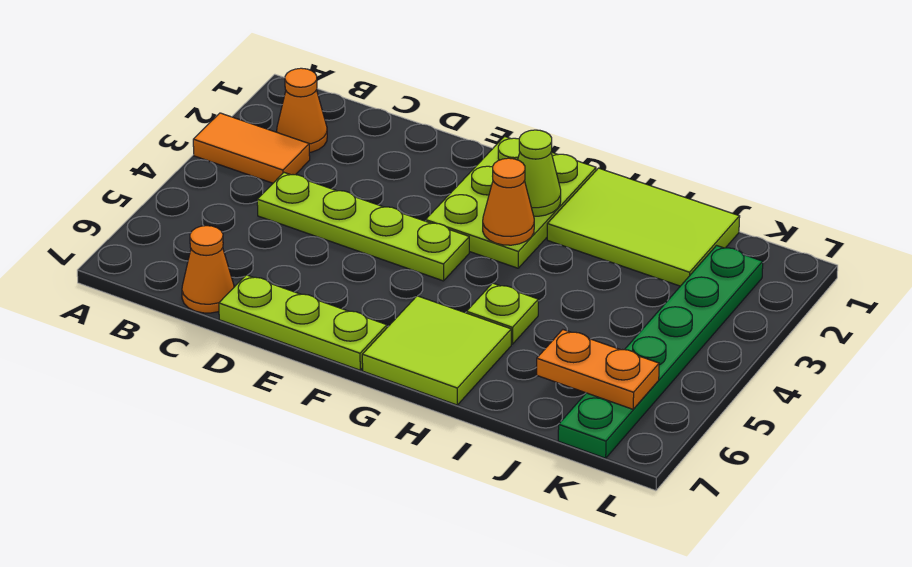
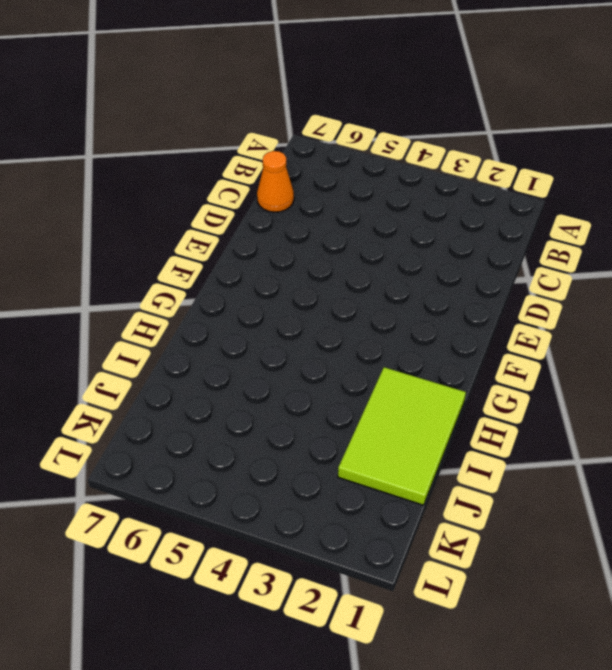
none -> orange tile A3:B3 level 1
none -> orange cone B2 level 1
none -> lime plate C4:F4 level 1

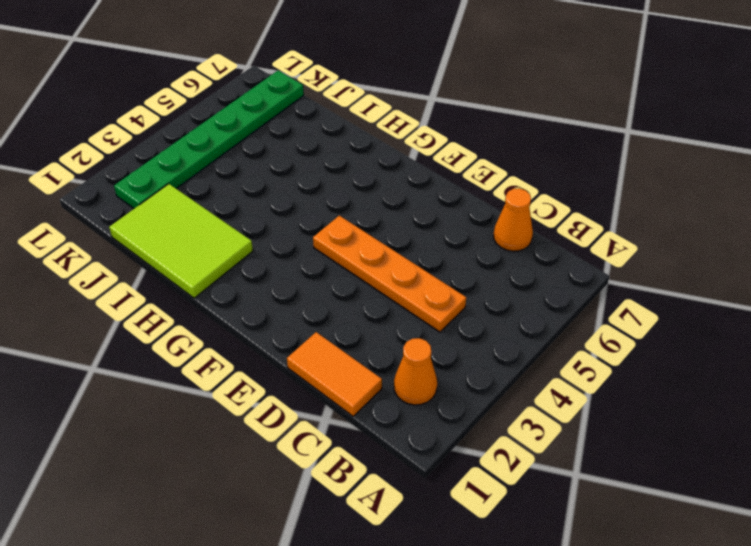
orange tile C1:D1 level 1 -> orange tile A3:B3 level 1
orange plate C4:F4 level 1 -> lime plate C4:F4 level 1
none -> lime plate D7:F7 level 1
none -> lime plate F1:G3 level 1
none -> lime tile G6:H7 level 1

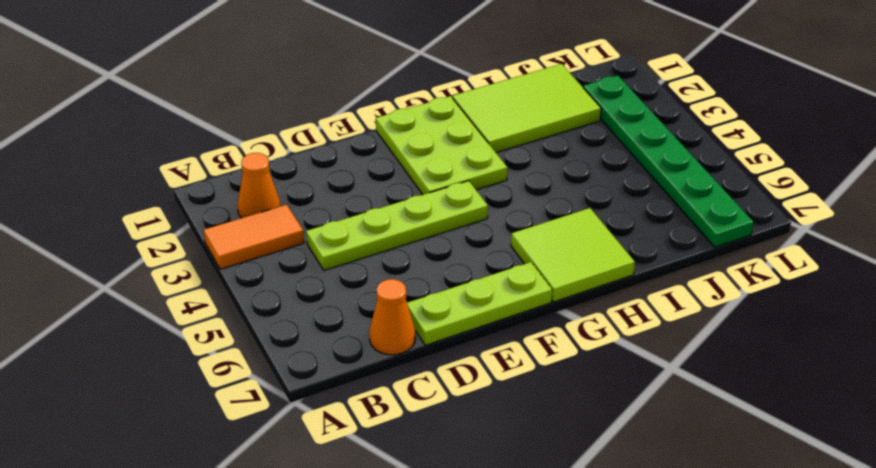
none -> lime plate H5 level 1
none -> lime cone G2 level 2
none -> orange cone G3 level 2

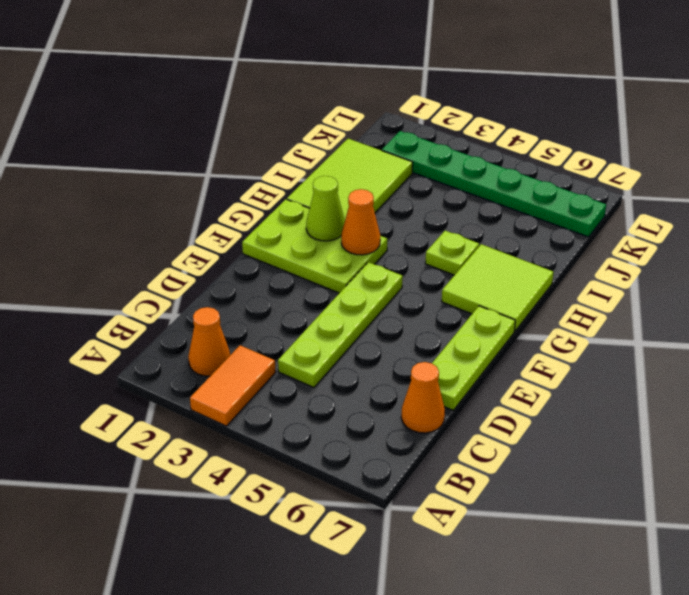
none -> orange plate J6:K6 level 2

